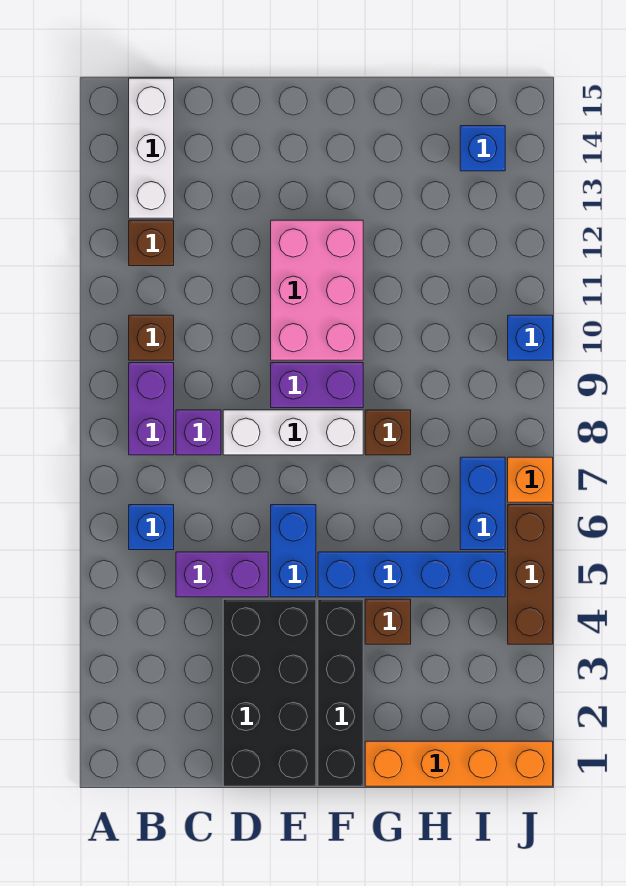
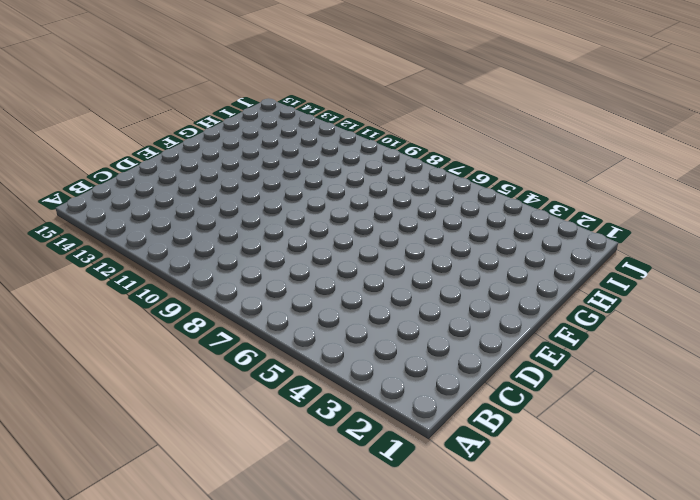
none -> blue brick B6 level 1
none -> purple brick B8:B9 level 1
none -> brown brick B10 level 1

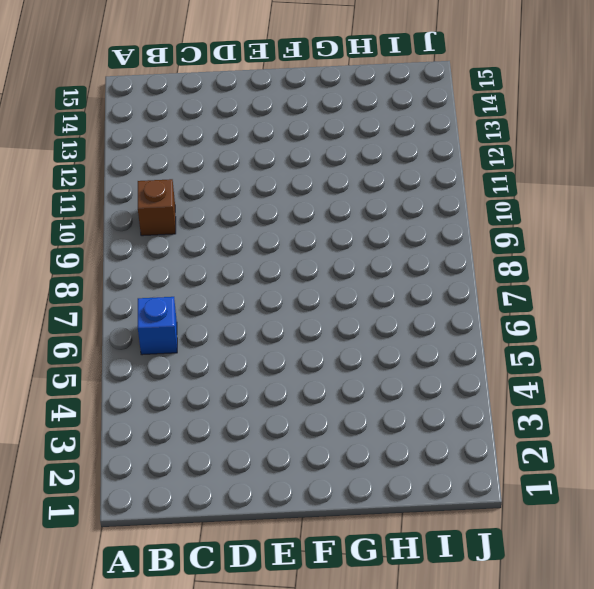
none -> purple brick B8:B9 level 1
none -> brown brick B12 level 1
none -> white brick B13:B15 level 1

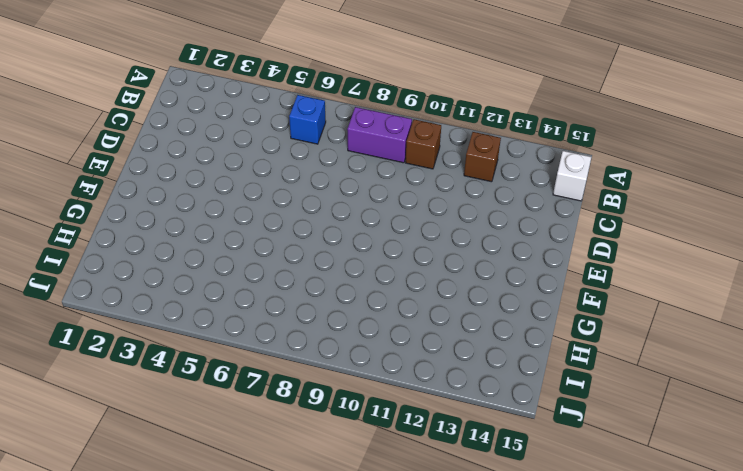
white brick B15 level 1 -> white brick B13:B15 level 1
none -> purple brick C5:D5 level 1
none -> purple brick C8 level 1
none -> black brick D1:E4 level 1

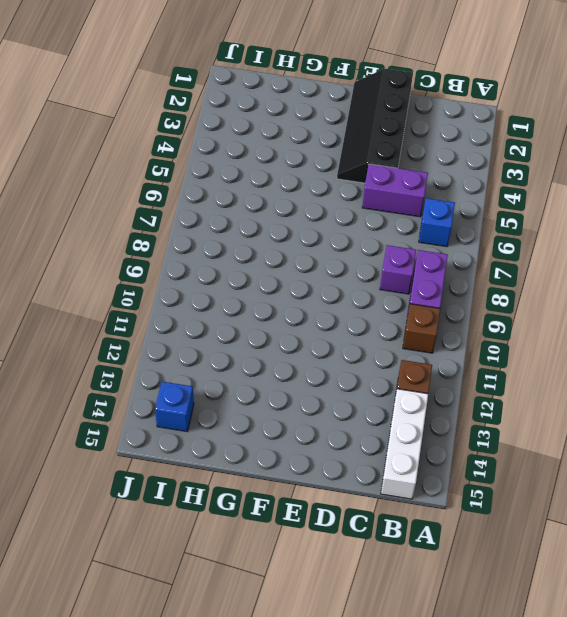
black slope D1:E4 level 1 top D -> black brick D1:E4 level 1
none -> white brick D8:F8 level 1
none -> blue brick E5:E6 level 1
none -> purple brick E9:F9 level 1

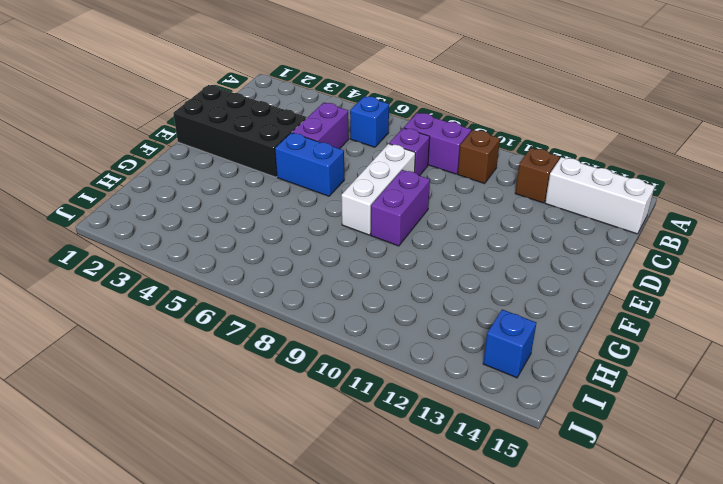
none -> pink brick E10:F12 level 1
none -> black brick F1:F4 level 1
none -> blue brick F5:I5 level 1

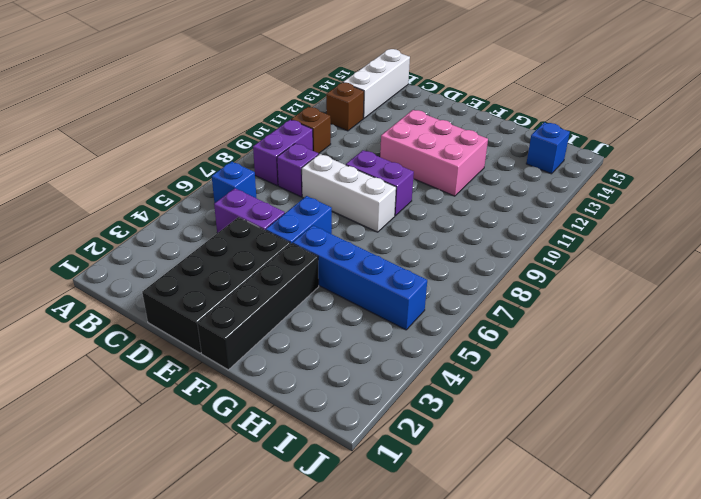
pink brick E11:G12 level 1 -> pink brick E10:F12 level 1
none -> orange brick G1:J1 level 1
none -> brown brick G4 level 1
none -> brown brick G8 level 1

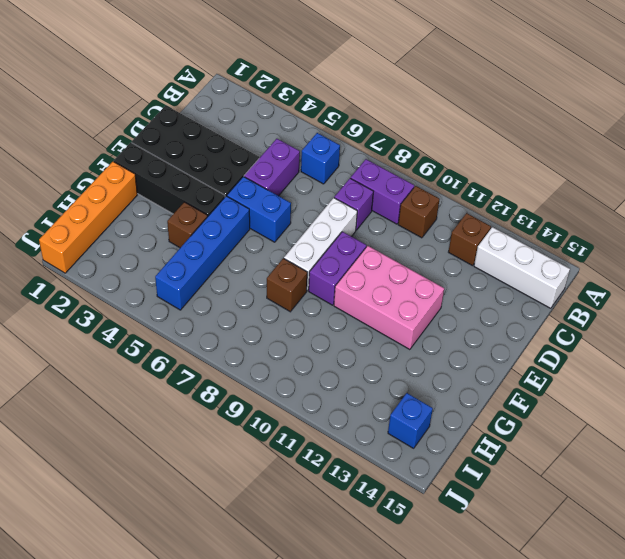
none -> blue brick I6:I7 level 1
none -> brown brick J4:J6 level 1
none -> orange brick J7 level 1

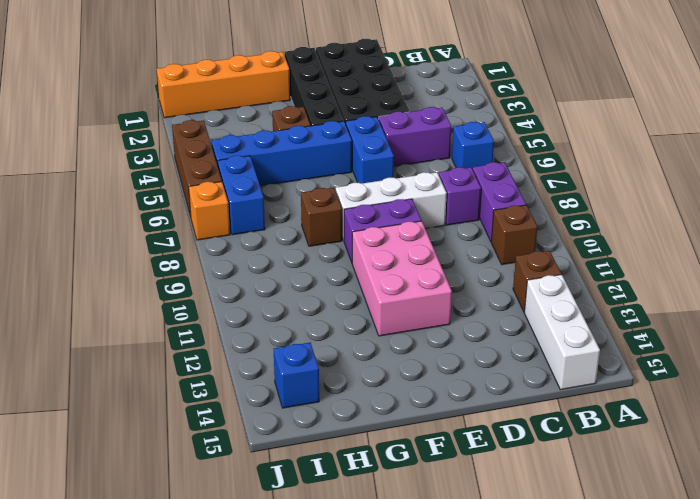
none -> blue brick J10 level 1

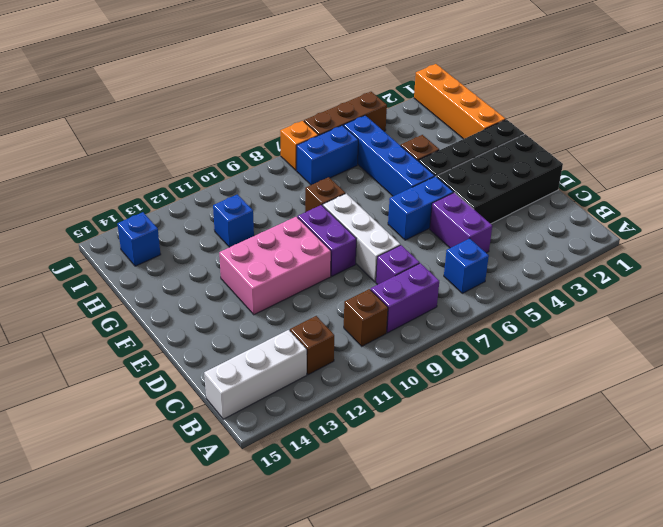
blue brick H11 level 1 -> blue brick J10 level 1

